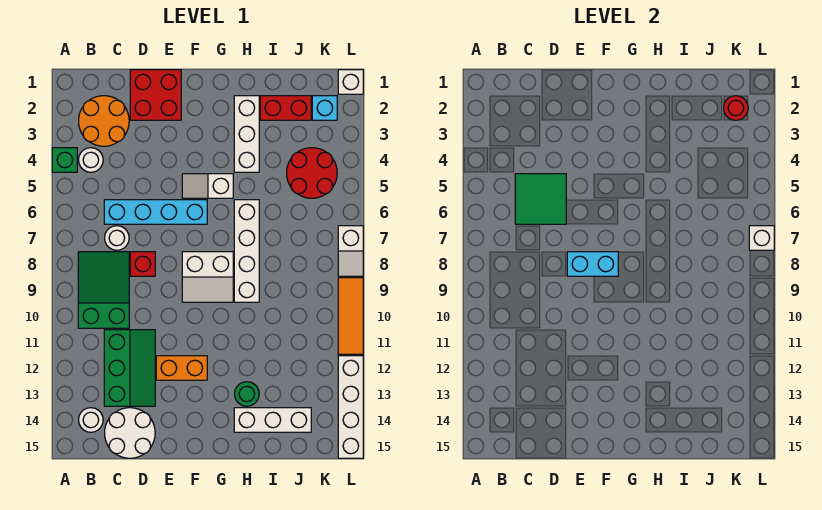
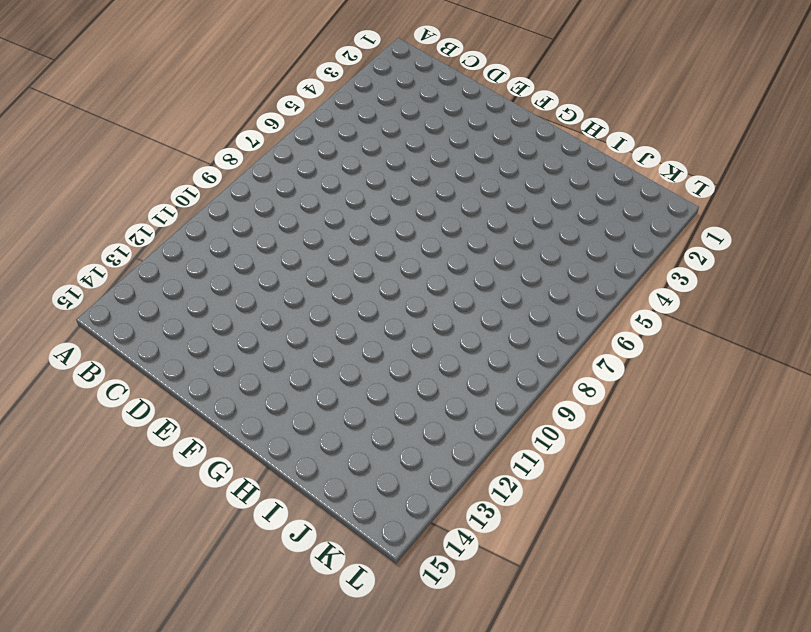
none -> green brick A4 level 1
none -> orange round brick B2:C3 level 1
none -> white round brick B4 level 1

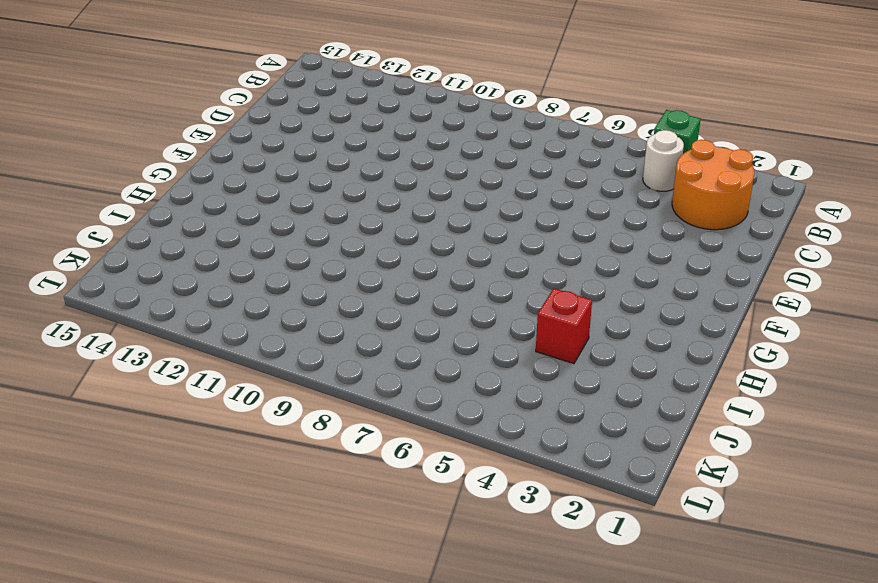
red brick I4 level 1 -> red brick D8 level 1
none -> green slope B8:C10 level 1 top 10
none -> white round brick B14 level 1
none -> cyan brick C6:F6 level 1

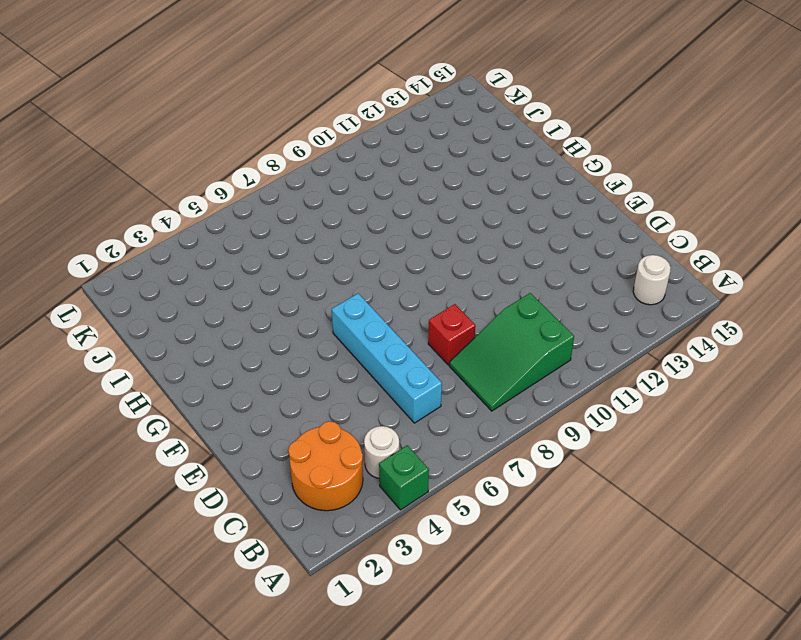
none -> white round brick C7 level 1
none -> green slope C11:D13 level 1 top C
none -> white round brick C14:D15 level 1

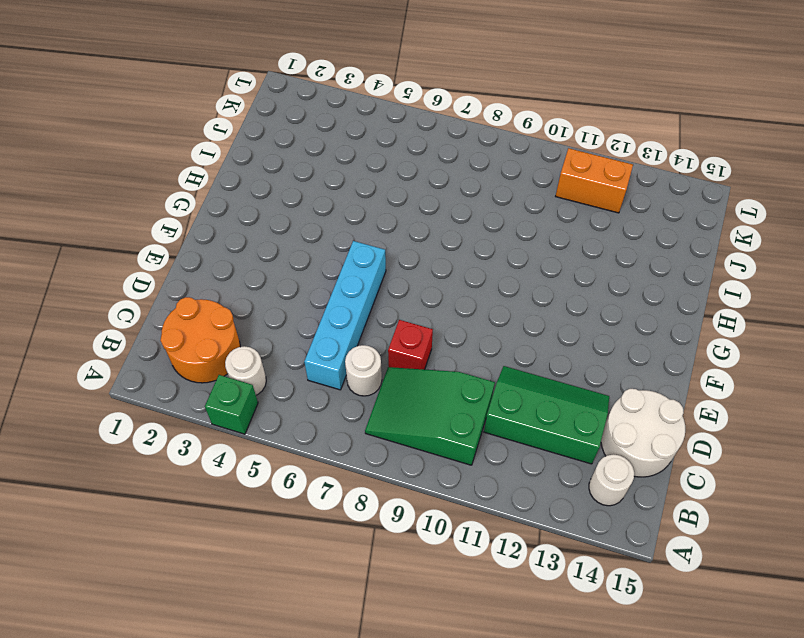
orange brick K11:K12 level 1 -> orange brick E12:F12 level 1
none -> red brick D1:E2 level 1
none -> white slope F5:G5 level 1 top G
none -> white slope F8:G9 level 1 top 8

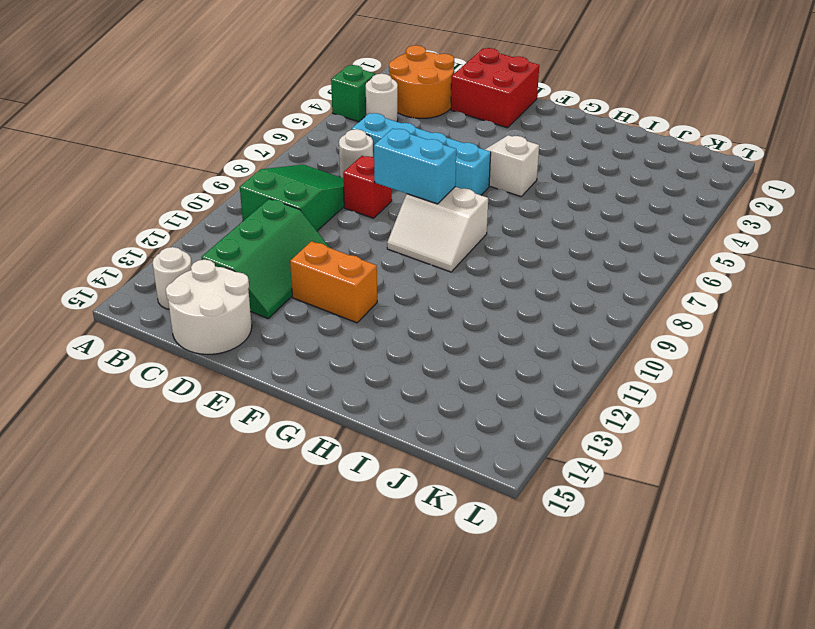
none -> white brick H2:H4 level 1
none -> white brick H6:H9 level 1
none -> green round brick H13 level 1

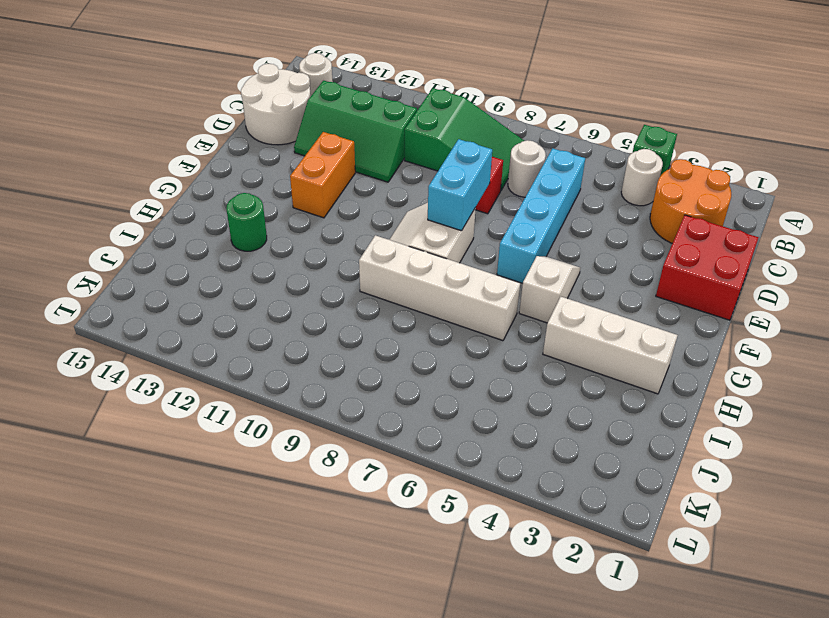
none -> white brick H14:J14 level 1
none -> red brick I2:J2 level 1
none -> red round brick J4:K5 level 1

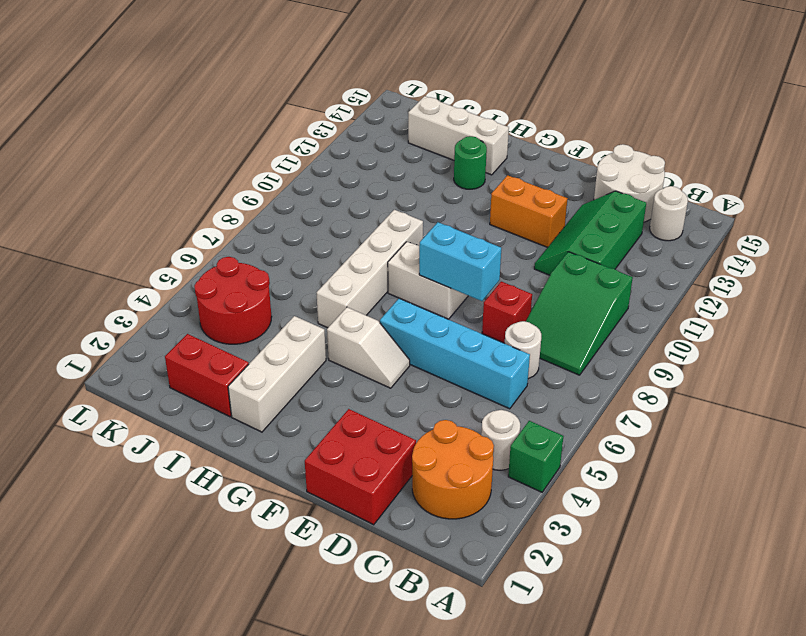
none -> cyan brick K2 level 1
none -> white brick L1 level 1
none -> white slope L7:L8 level 1 top 7

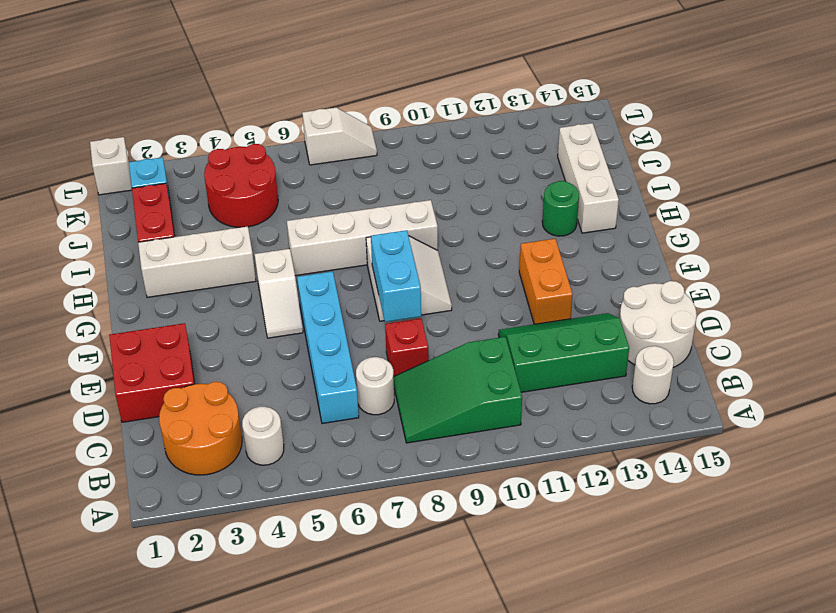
none -> green brick A4 level 1
none -> orange tile L9:L11 level 1
none -> white brick L12:L15 level 1

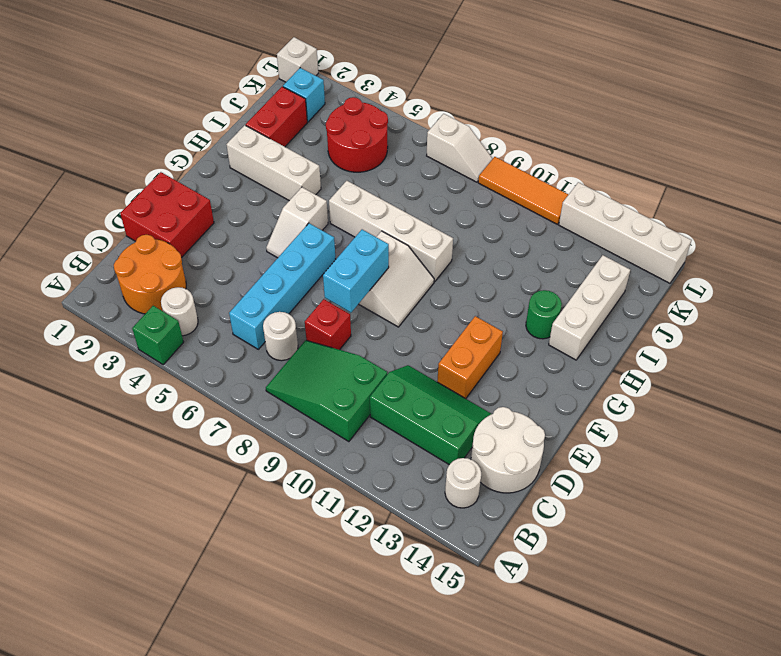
none -> green tile C5:D6 level 2
none -> red round brick K2 level 2
none -> white brick L7 level 2

